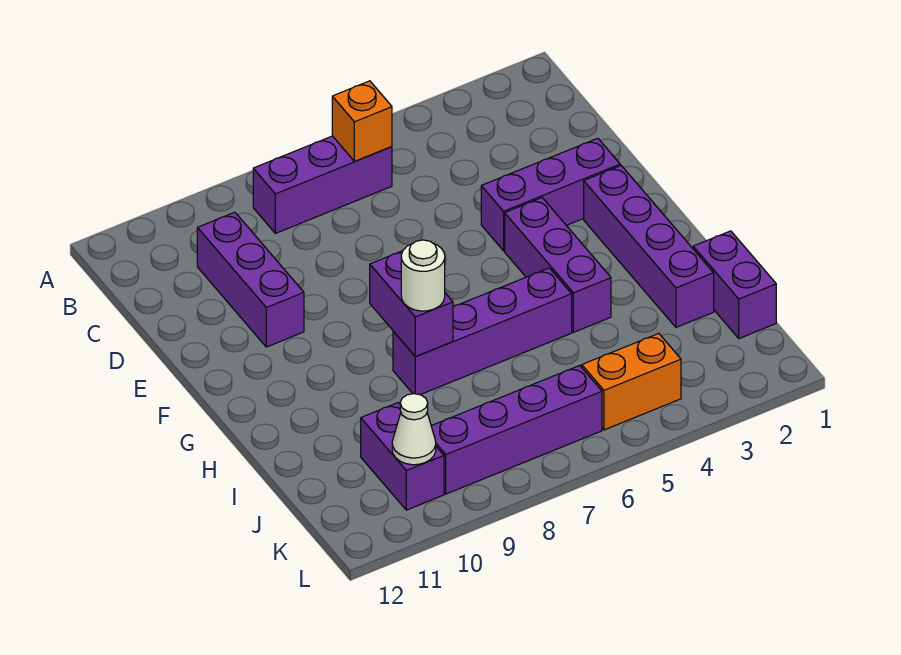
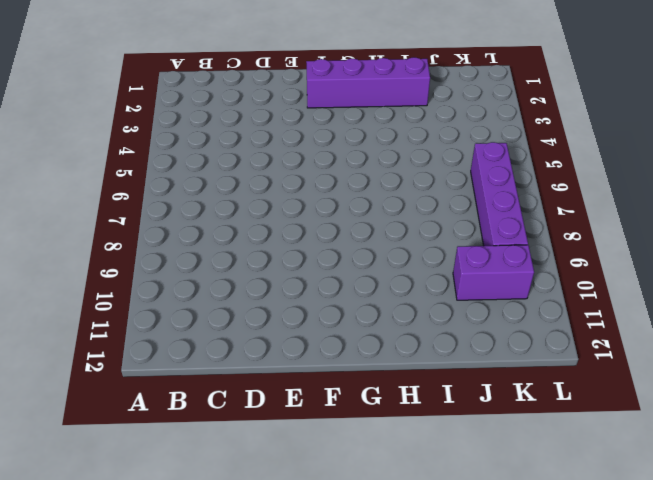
none -> purple brick B6:B8 level 1
none -> purple brick C10:E10 level 1
none -> purple brick E2:E4 level 1

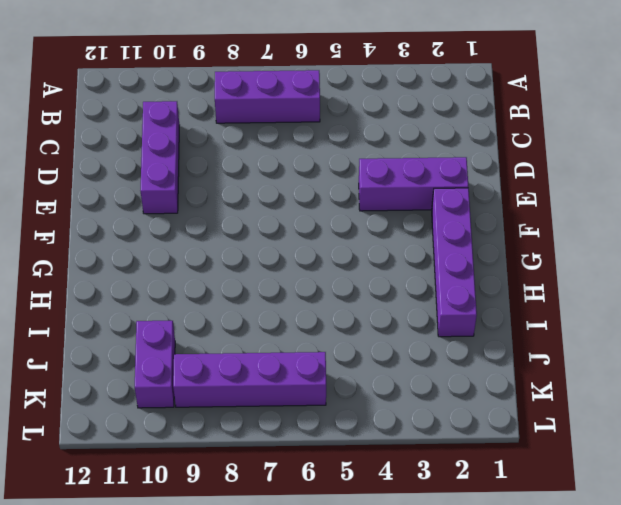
none -> purple brick F4:H4 level 1
none -> purple brick H5:H8 level 1
none -> purple brick I1:J1 level 1

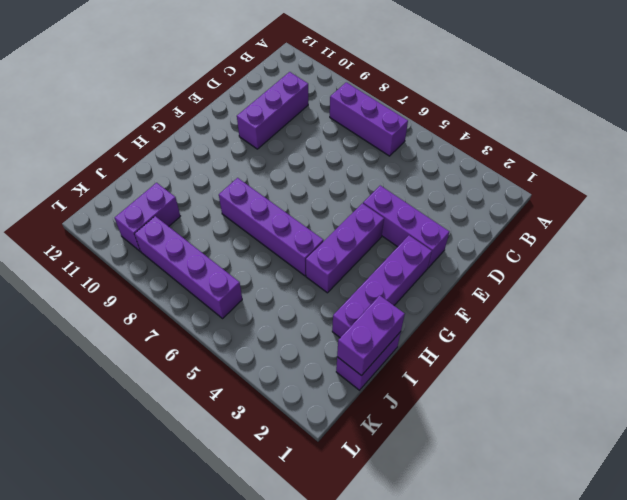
purple brick I1:J1 level 2 -> purple brick G8:H8 level 2
none -> orange brick K4:K5 level 1
none -> orange brick B6 level 2
none -> white cone K10 level 2

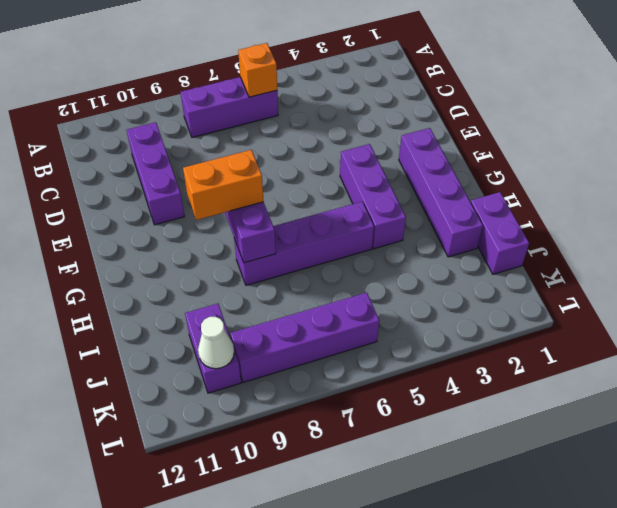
orange brick G8:G9 level 3 -> orange brick K4:K5 level 1
none -> purple brick E2:E4 level 1
none -> white round brick H8 level 3

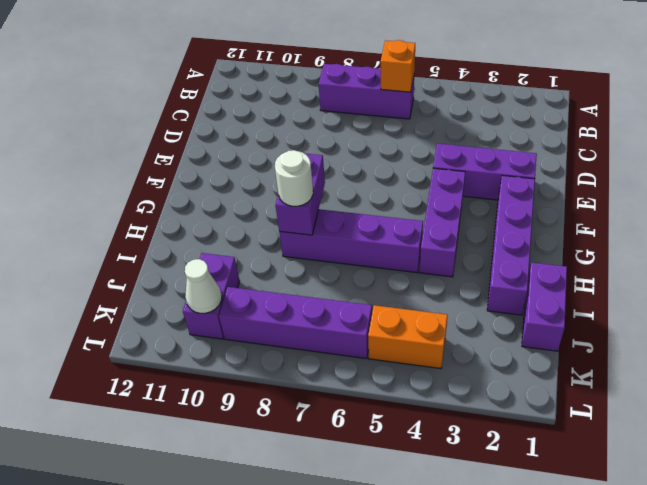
none -> purple brick C10:E10 level 1

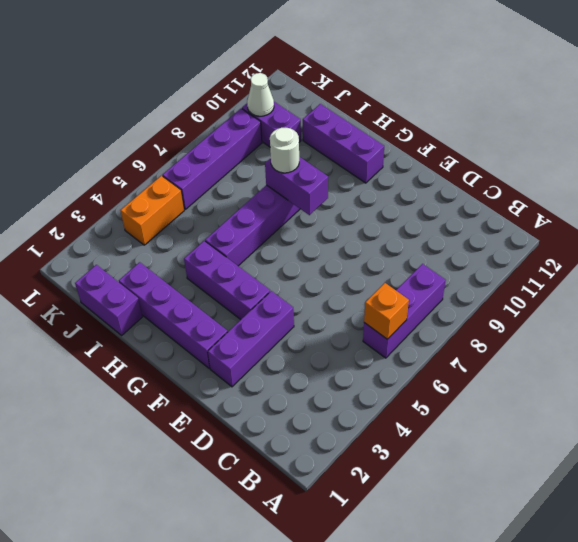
purple brick G11:I11 level 1 -> purple brick C10:E10 level 1

